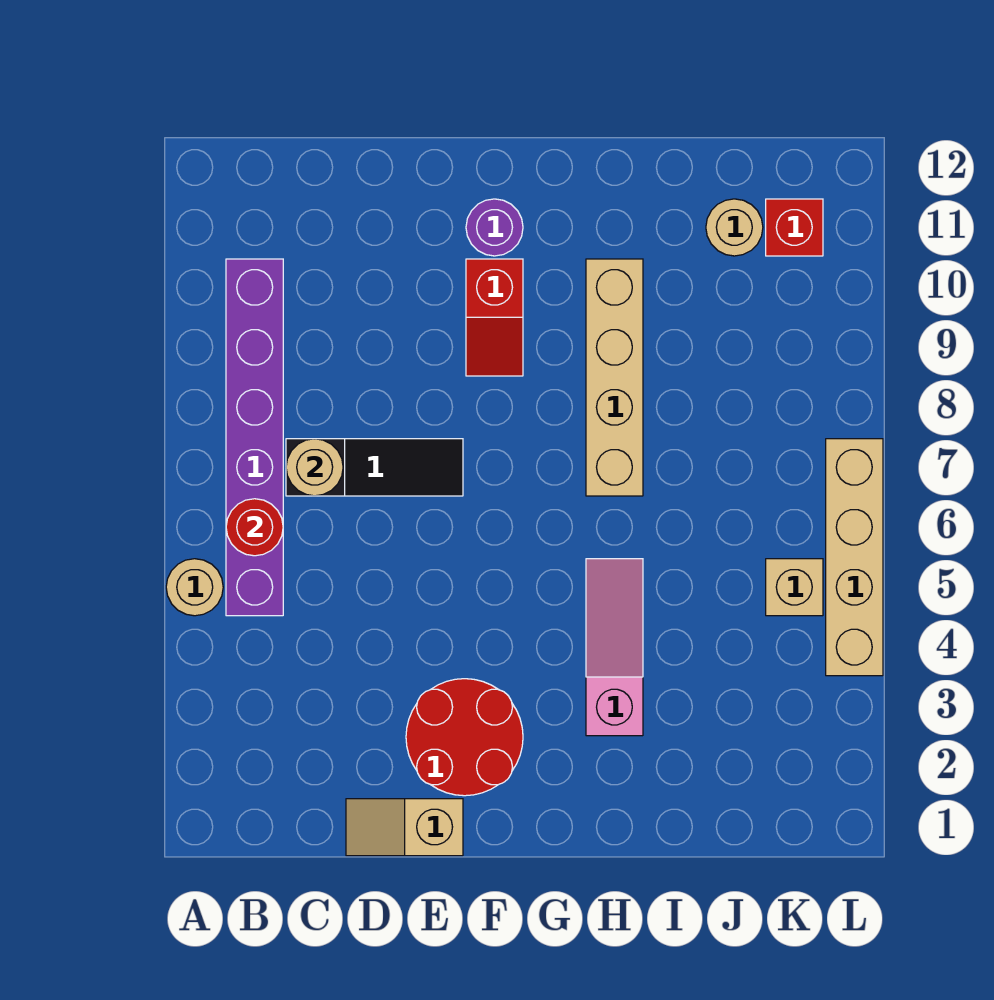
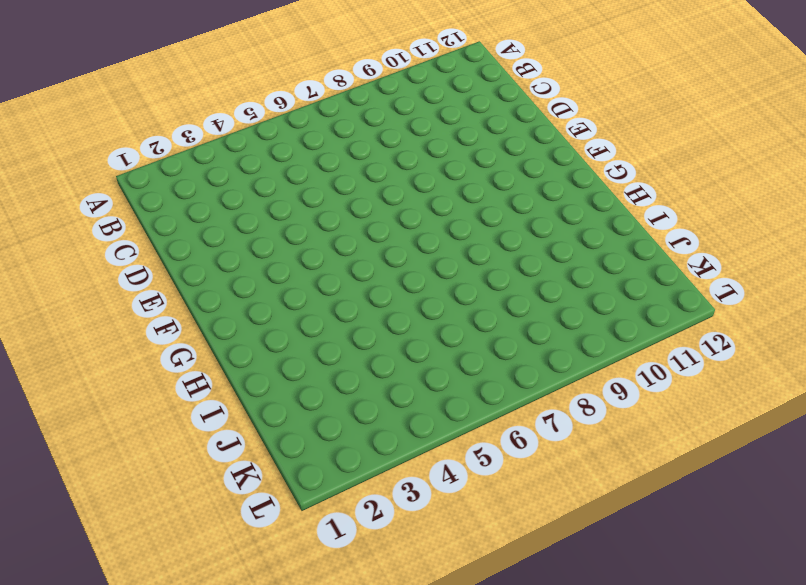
none -> tan round brick A5 level 1
none -> purple brick B5:B10 level 1
none -> black slope C7:E7 level 1 top C

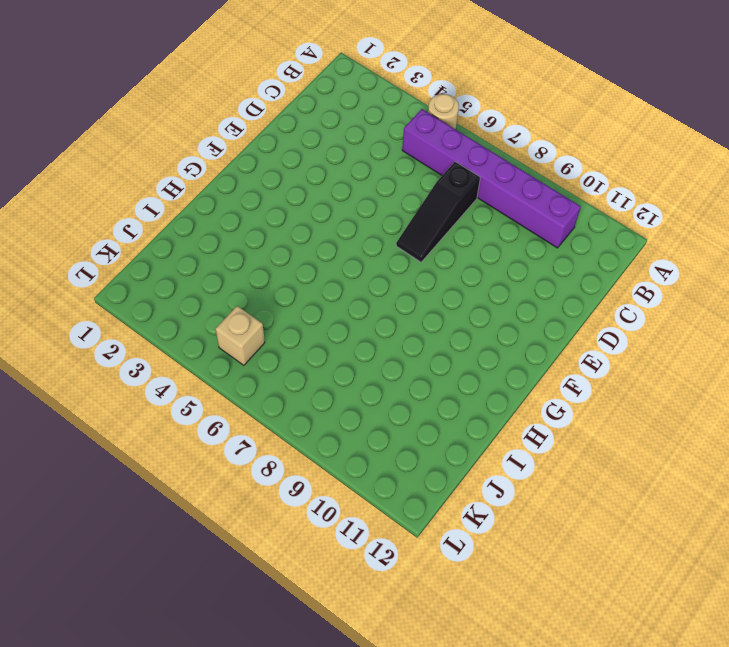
none -> tan slope D1:E1 level 1 top E
none -> red round brick E2:F3 level 1
none -> red slope F9:F10 level 1 top 10

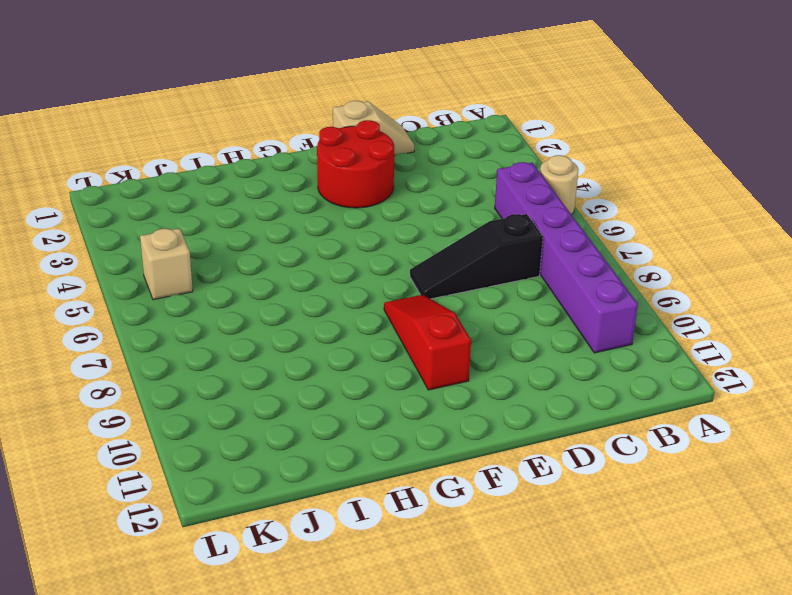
red slope F8:F10 level 1 top 10 -> red slope F9:F10 level 1 top 10
none -> purple round brick F11 level 1
none -> pink slope H3:H5 level 1 top 3
none -> tan brick H7:H10 level 1

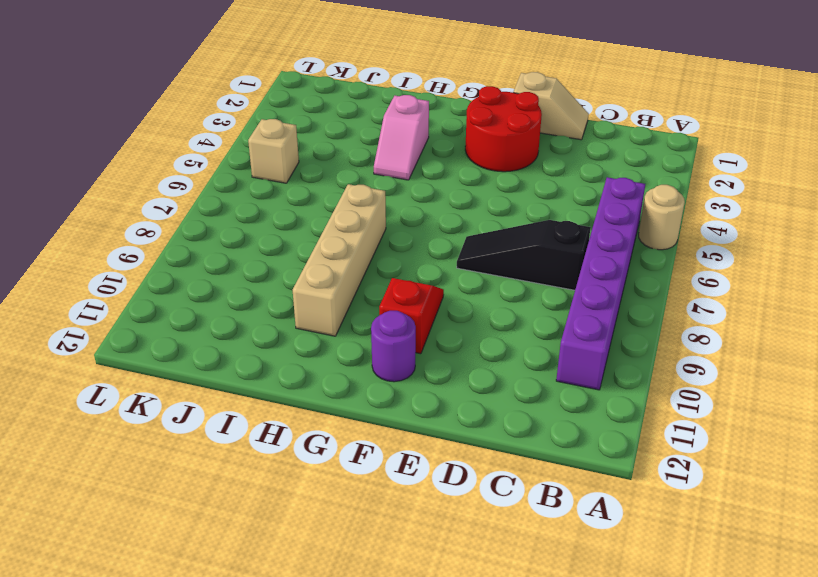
pink slope H3:H4 level 1 top 3 -> pink slope H3:H5 level 1 top 3
none -> tan round brick J11 level 1
none -> red brick K11 level 1
none -> tan brick L4:L7 level 1

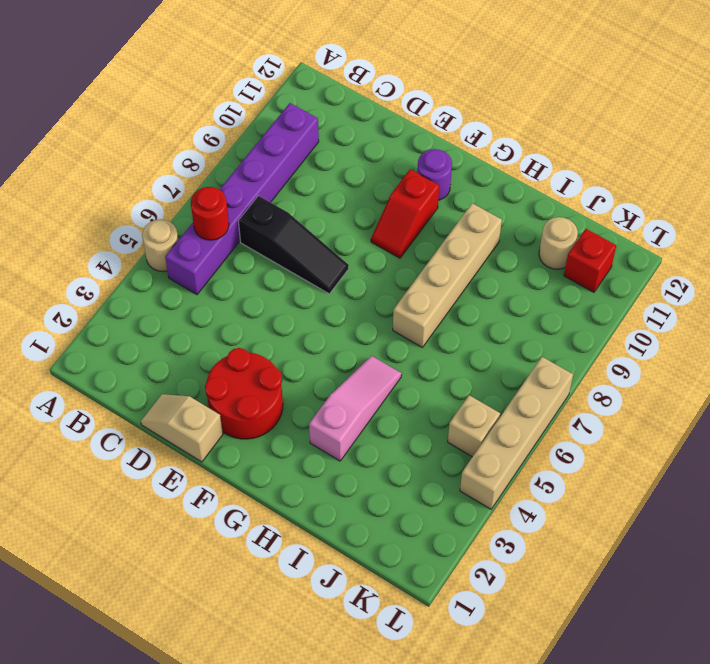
none -> tan round brick C7 level 2

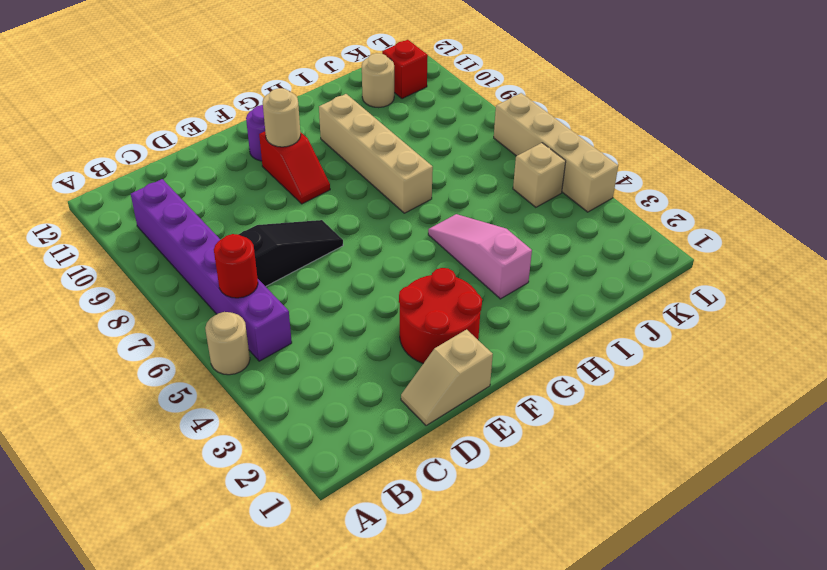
tan round brick F10 level 2 -> tan round brick C7 level 2

